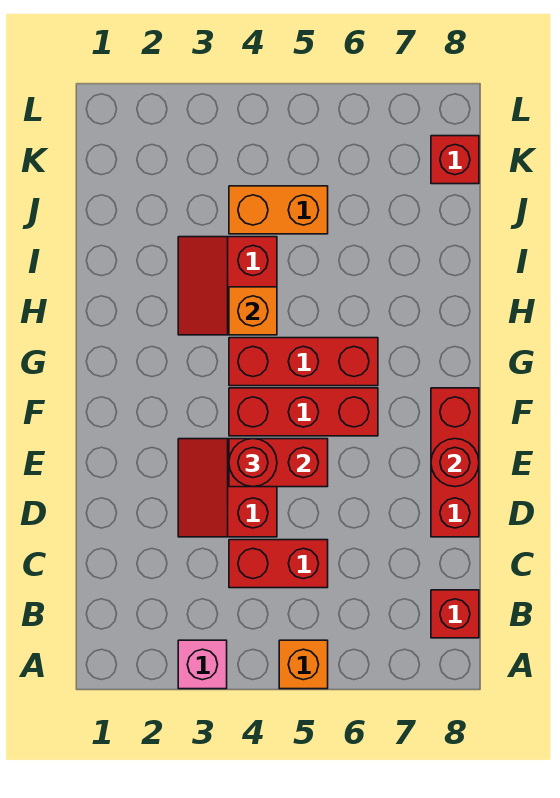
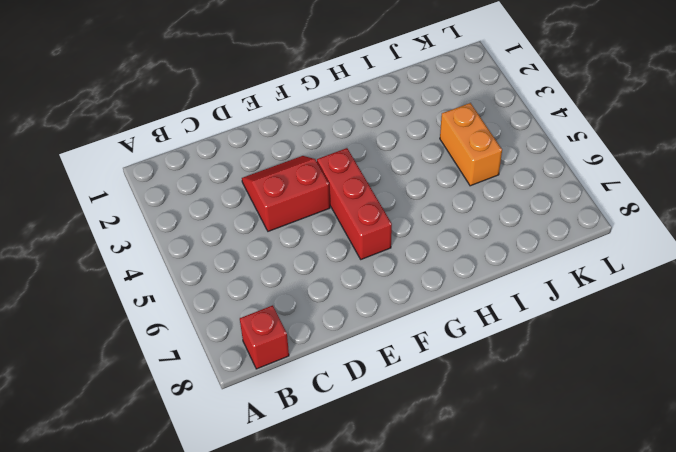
none -> pink brick A3 level 1
none -> orange brick A5 level 1
none -> red brick C4:C5 level 1

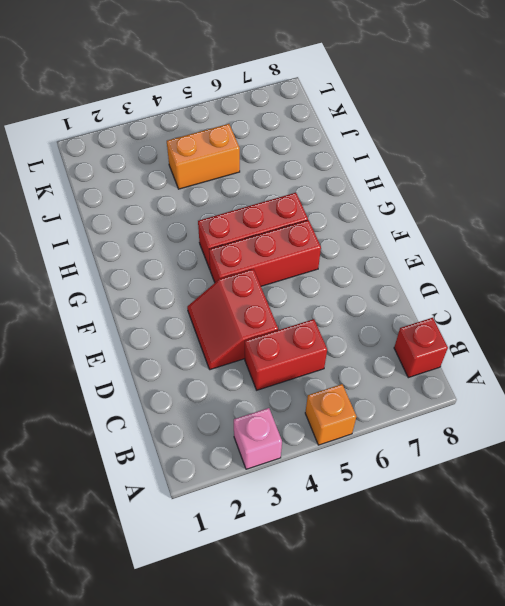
none -> red brick D8:F8 level 1
none -> red slope H3:I4 level 1 top 4
none -> red brick K8 level 1

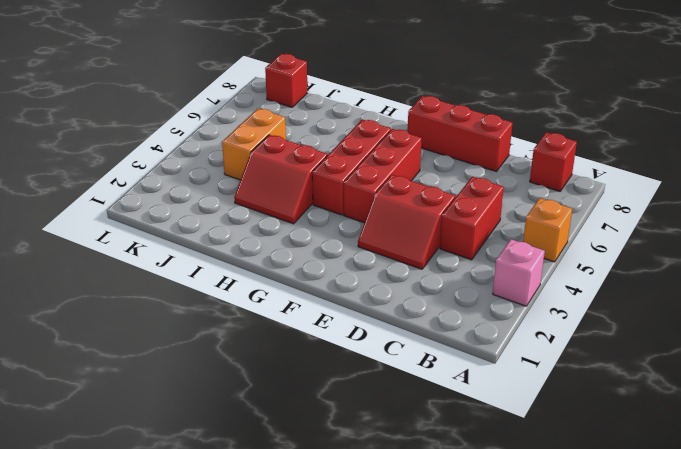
none -> red brick E4:E5 level 2
none -> red round brick E8 level 2
none -> orange brick H4 level 2

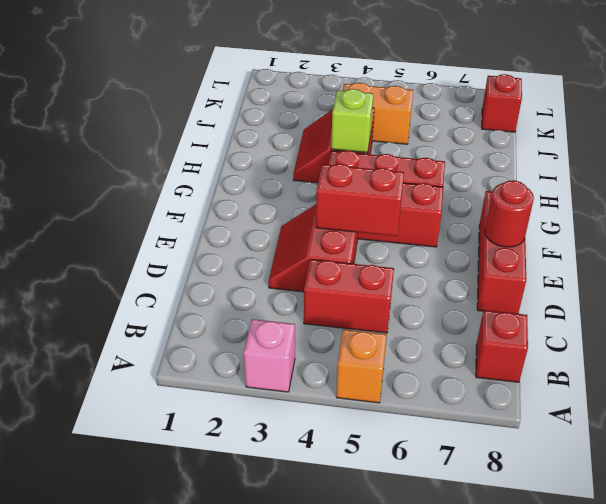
lime brick H4 level 2 -> orange brick H4 level 2
none -> red round brick E4 level 3

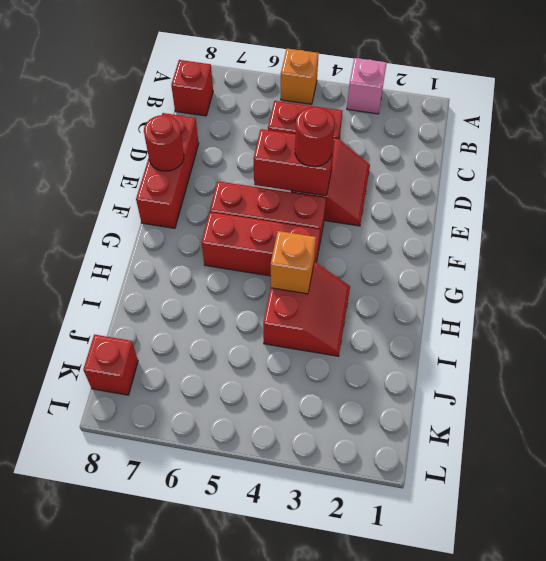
none -> orange brick J4:J5 level 1

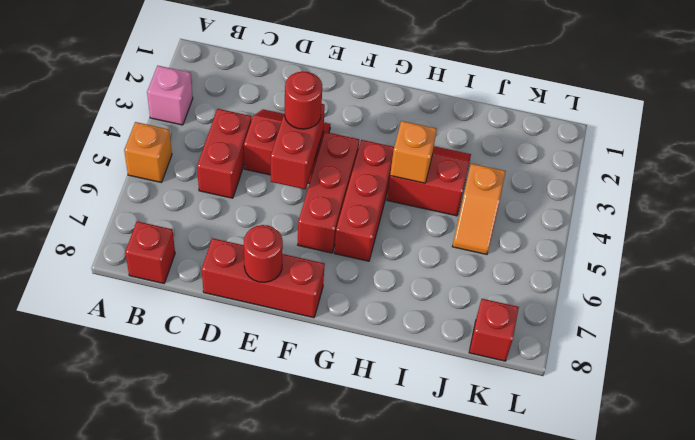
orange slope J4:J5 level 1 top 4 -> orange brick J4:J5 level 1

